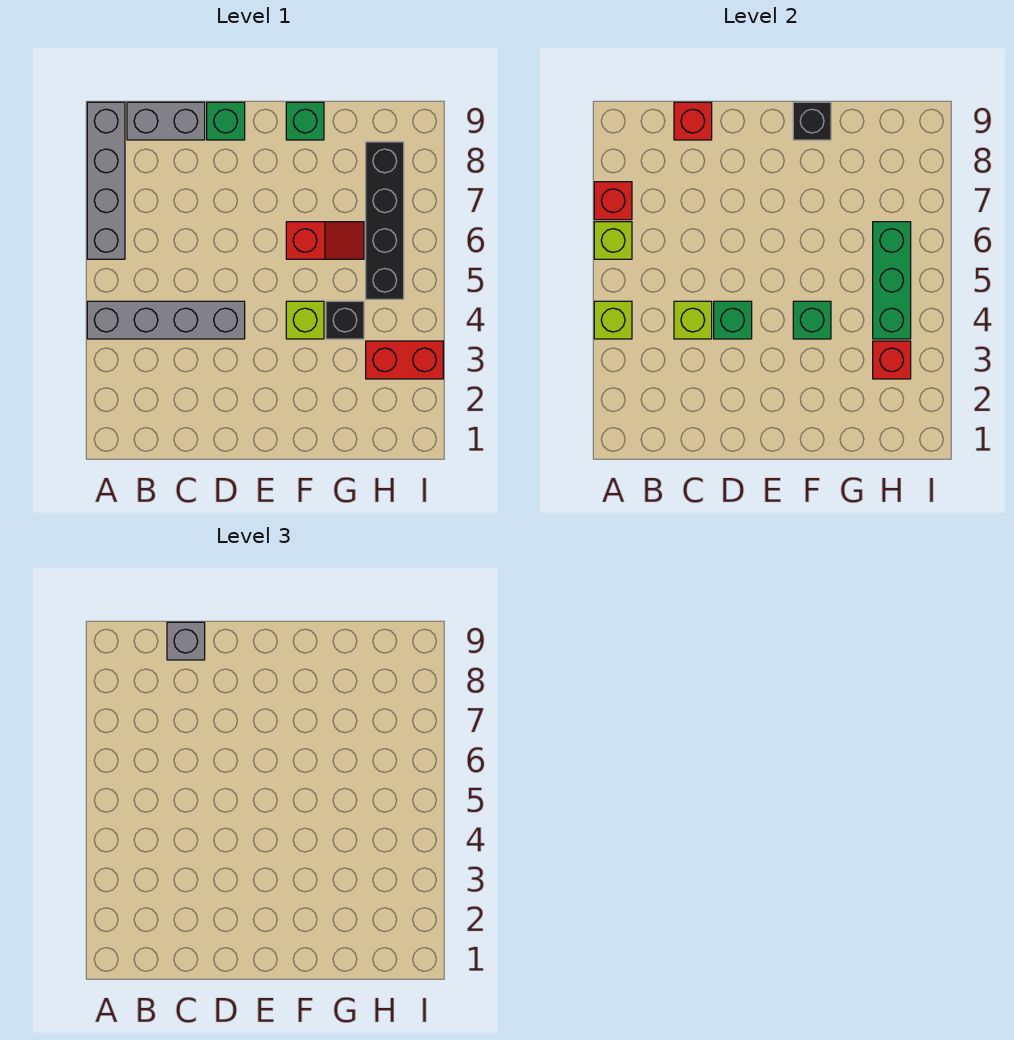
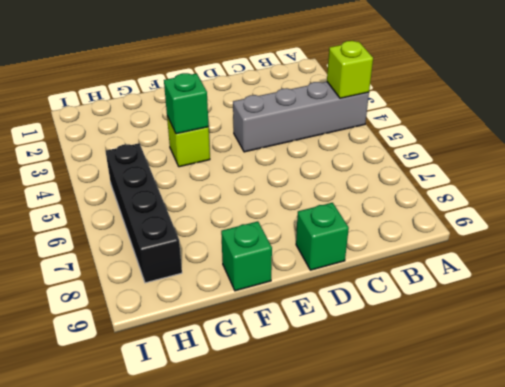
none -> grey brick A6:A9 level 1
none -> grey brick B9:C9 level 1
none -> red slope F6:G6 level 1 top F

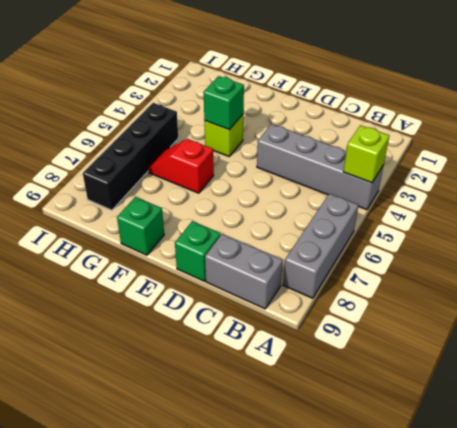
grey brick A6:A8 level 1 -> grey brick A6:A9 level 1
none -> black brick G4 level 1
none -> red brick H3:I3 level 1
none -> lime brick A6 level 2

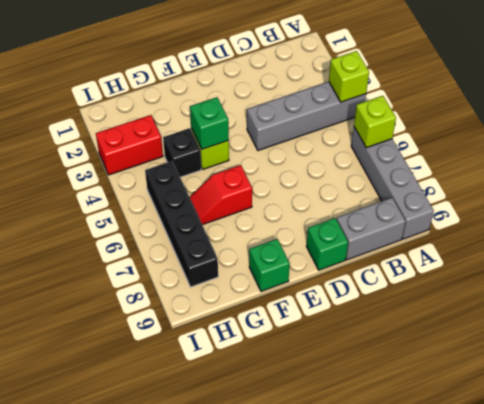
none -> red brick A7 level 2
none -> lime brick C4 level 2
none -> red brick C9 level 2

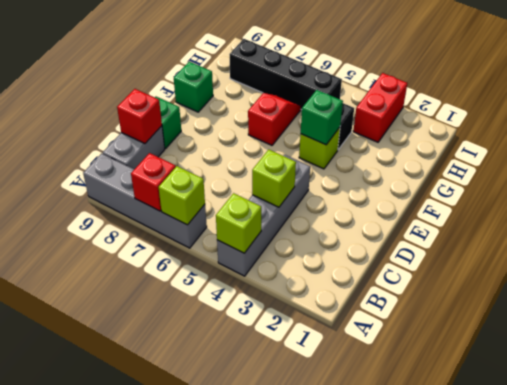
none -> green brick D4 level 2
none -> black brick F9 level 2
none -> red brick H3 level 2

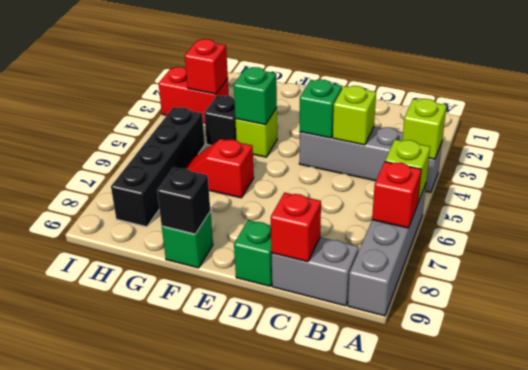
none -> green brick H4:H6 level 2
none -> grey brick C9 level 3

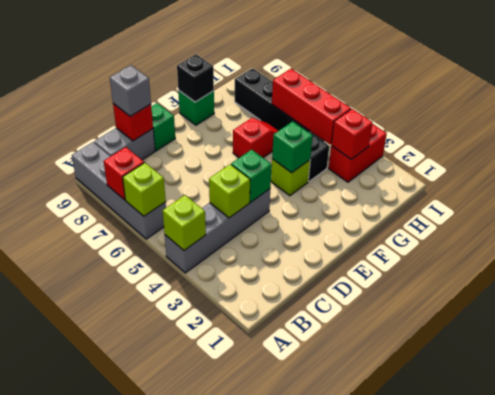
red brick H4:H6 level 2 -> green brick H4:H6 level 2

